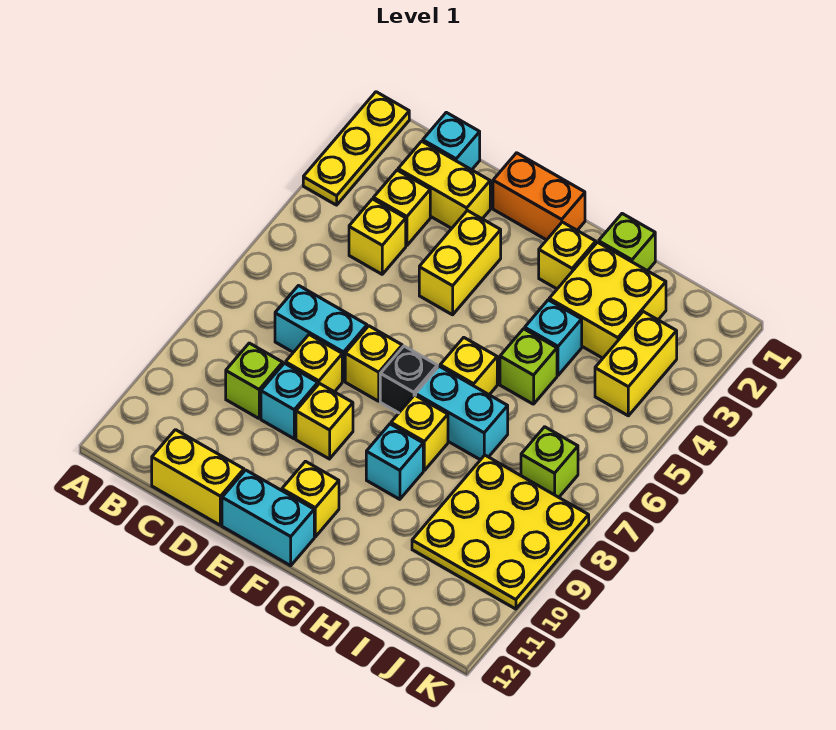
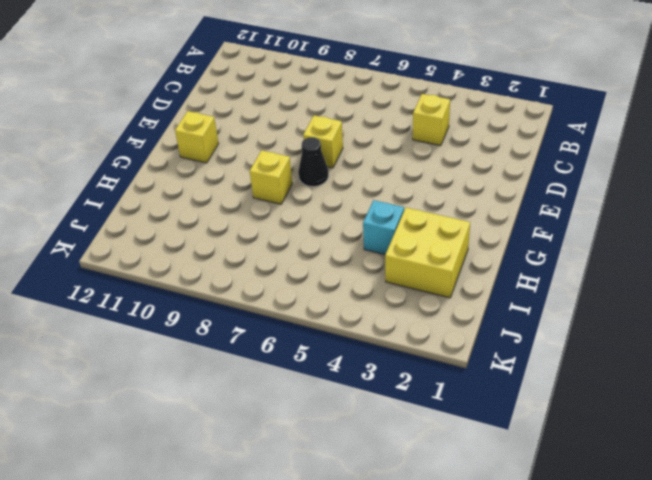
black cone F7 level 1 -> black brick F7 level 1
none -> yellow plate A1:A3 level 1
none -> cyan brick C1 level 1
none -> yellow brick C2:D2 level 1

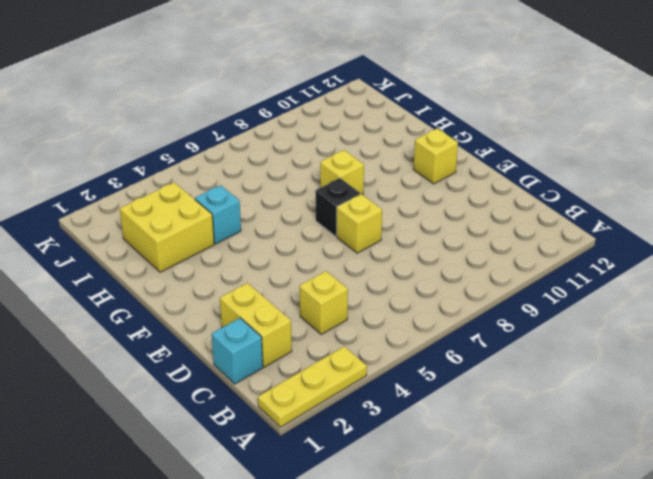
none -> yellow brick C3 level 1
none -> cyan brick C7:D7 level 1
none -> lime brick C9 level 1

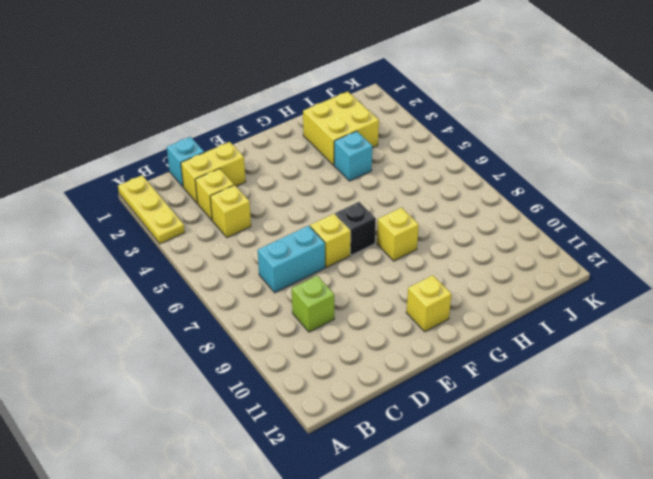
none -> yellow brick C12:D12 level 1
none -> yellow brick D8 level 1
none -> cyan brick D9 level 1

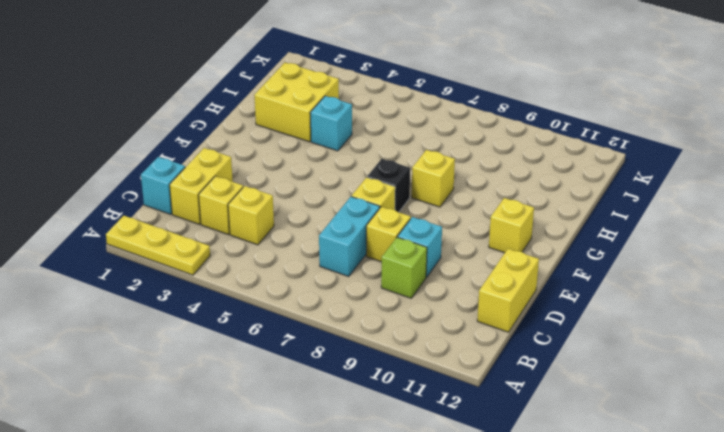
none -> orange brick E1:F1 level 1
none -> yellow brick E3:E4 level 1
none -> yellow brick E9 level 1

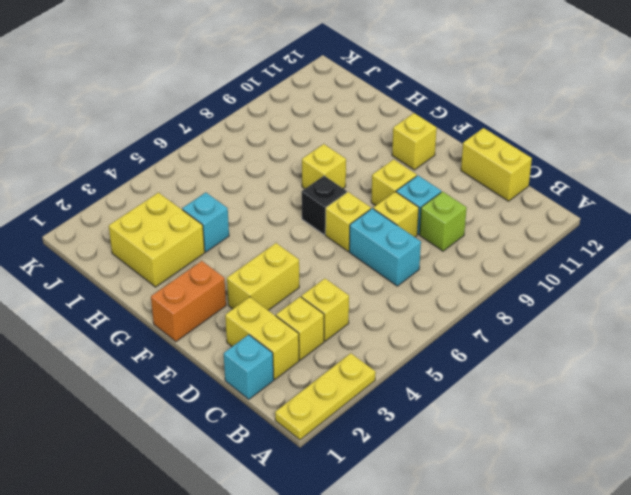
orange brick F1:F2 level 1 -> orange brick E1:F1 level 1
none -> cyan brick E12:F12 level 1
none -> yellow brick G2 level 1
none -> yellow brick G6 level 1

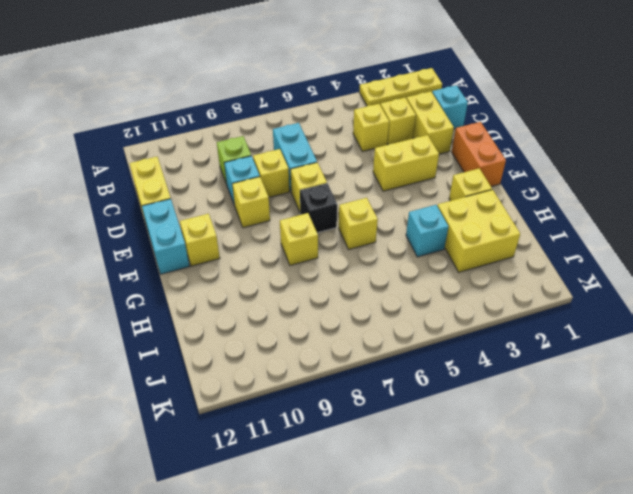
none -> cyan brick G7:H7 level 1
none -> cyan brick G9 level 1
none -> lime brick H1 level 1

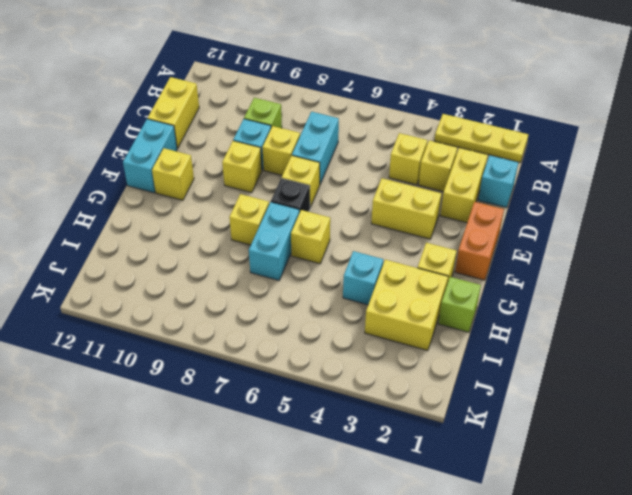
none -> cyan brick G9 level 1
none -> lime brick H5 level 1
none -> yellow plate I8:K10 level 1

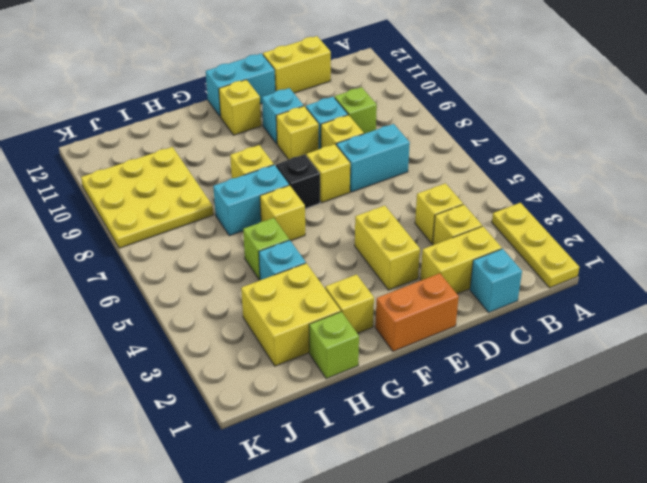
cyan brick E10 level 1 -> cyan brick G9 level 1
none -> yellow brick J3:J4 level 1
none -> lime brick J7 level 1

